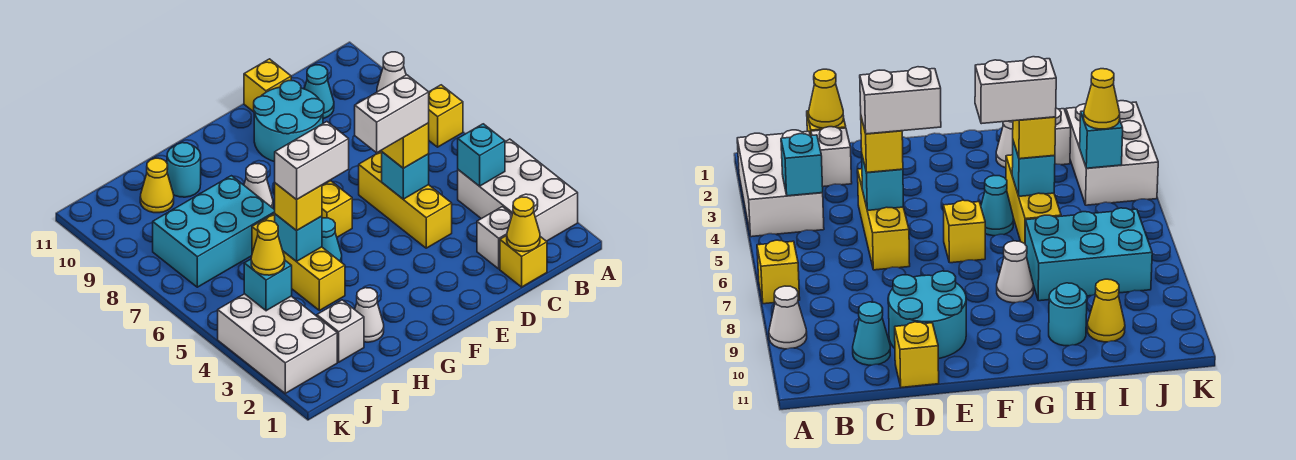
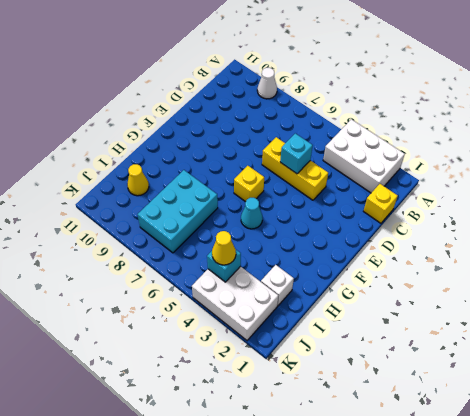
none -> yellow brick A7 level 1
none -> white brick C2 level 1
none -> cyan cone C10 level 1

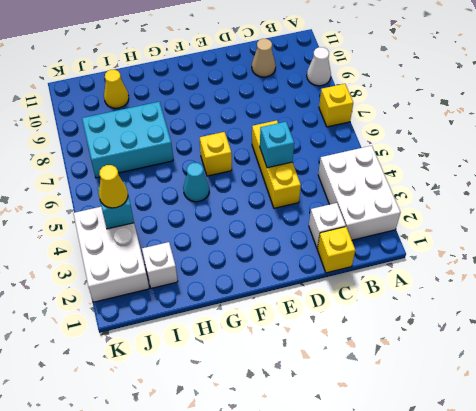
tan cone C10 level 1 -> cyan cone C10 level 1
none -> cyan round brick D9:E10 level 1
none -> yellow brick D11 level 1
none -> white cone G8 level 1

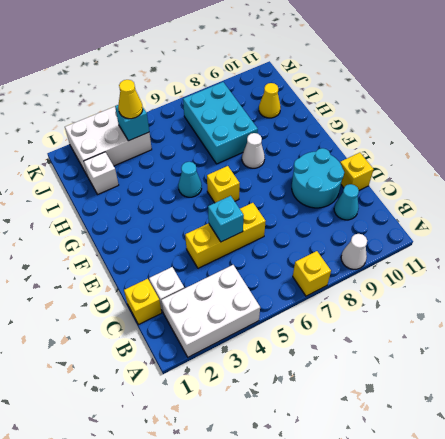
none -> white cone H2 level 1
none -> yellow brick H4:H6 level 1
none -> cyan round brick H10 level 1

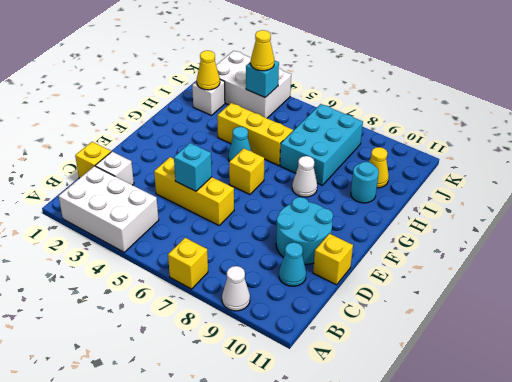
yellow cone I2 level 2 -> yellow cone C1 level 2
none -> white cone H2 level 1
none -> cyan brick B4 level 2
none -> cyan brick H5 level 2

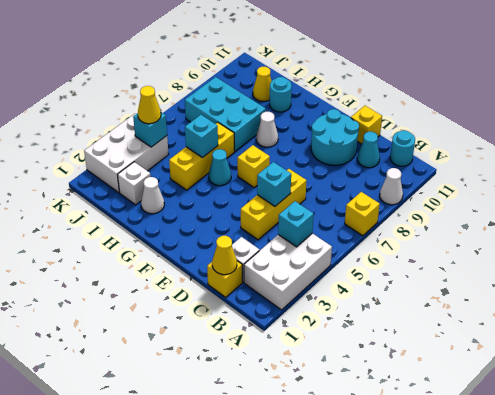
cyan round brick B11 level 1 -> none
none -> yellow brick D5 level 3
none -> yellow brick H5 level 3
none -> white brick D5:E5 level 4

